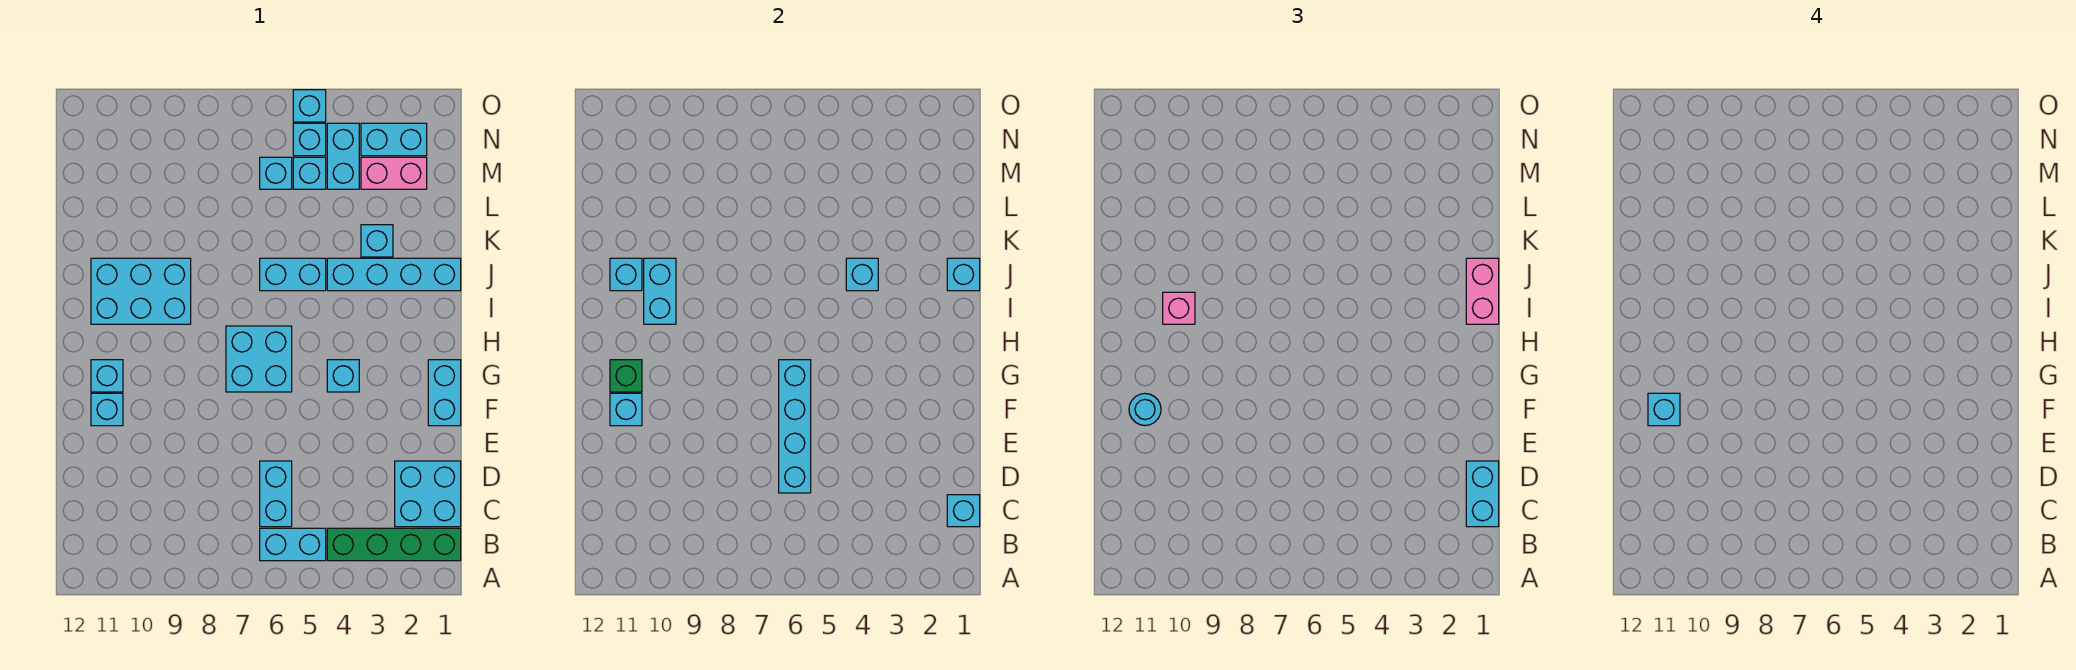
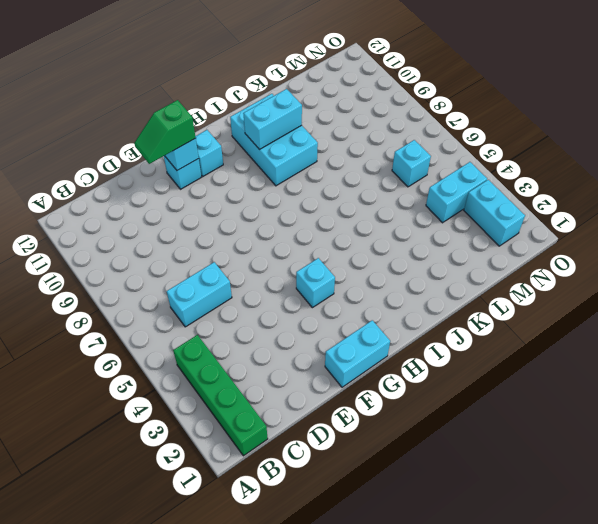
green slope E11:F11 level 3 top F -> cyan round brick F11 level 3
none -> cyan brick B5:B6 level 1
none -> cyan brick C1:D2 level 1
none -> cyan brick G6:H7 level 1
none -> cyan brick J1:J4 level 1

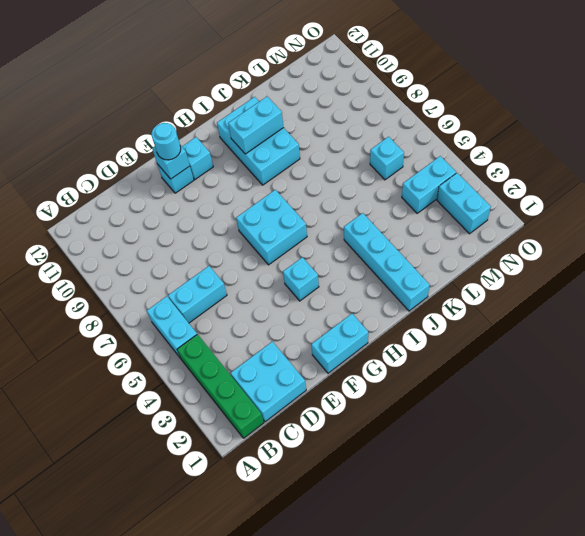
none -> cyan brick J5:J6 level 1
none -> cyan brick K3 level 1
none -> pink brick M2:M3 level 1
none -> cyan brick M5 level 1

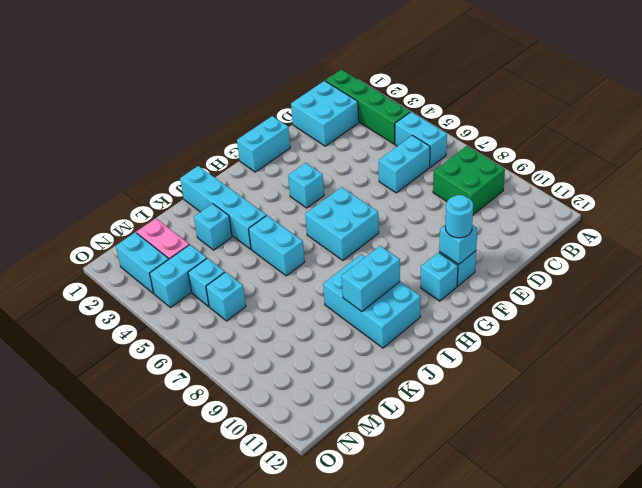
green brick B8:C9 level 1 -> none
none -> cyan brick N5 level 1
none -> cyan brick O5 level 1
none -> cyan brick C1 level 2
none -> cyan brick D6:G6 level 2

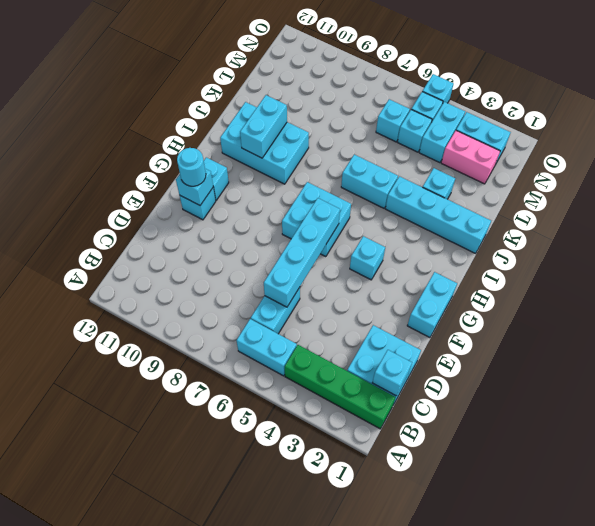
none -> green brick G11 level 2
none -> cyan brick J1 level 2
none -> cyan brick J4 level 2
none -> cyan brick J11 level 2

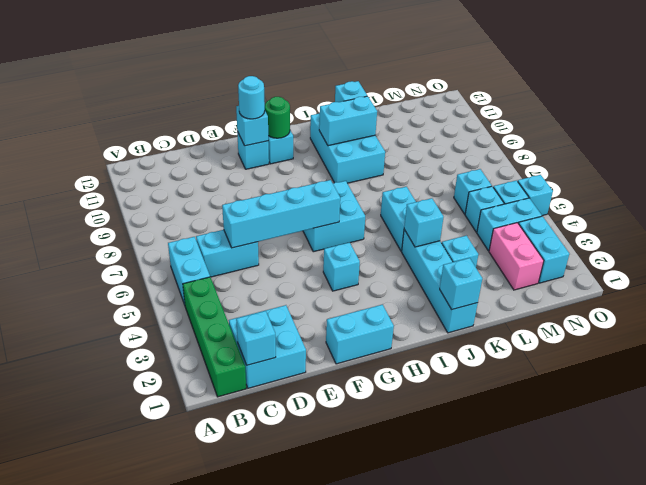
green round brick G11 level 2 -> green brick G11 level 2
none -> cyan brick C1:D1 level 3
none -> pink brick I1:J1 level 3
none -> pink brick I10 level 3
none -> cyan brick F11 level 4

